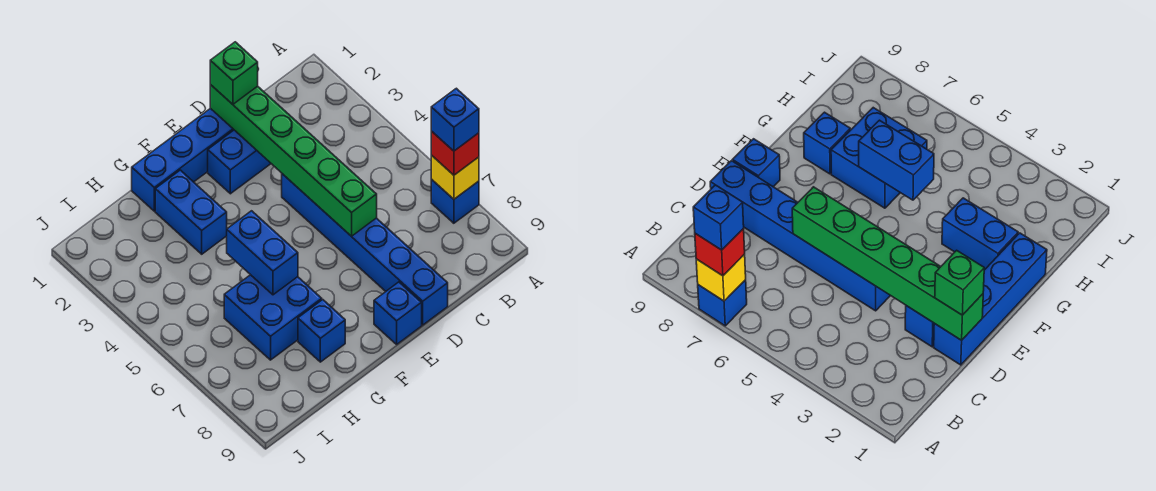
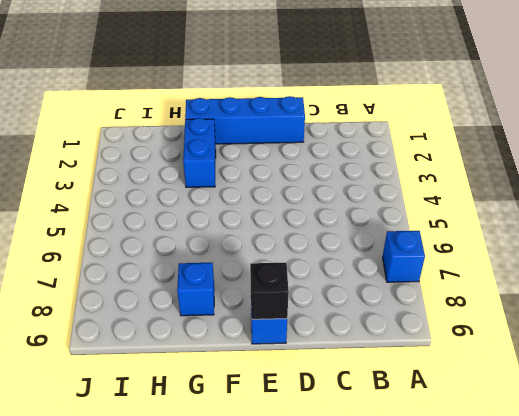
black brick E9 level 2 -> none
none -> blue brick D2:E2 level 1
none -> blue brick D4:D9 level 1
none -> blue brick G6:H7 level 1

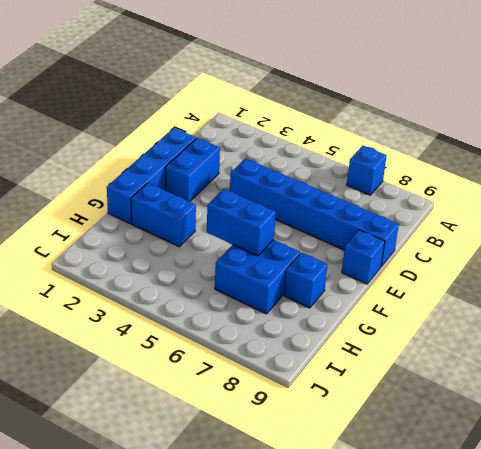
none -> yellow brick A7 level 2
none -> green brick D1:D6 level 2
none -> red brick A7 level 3

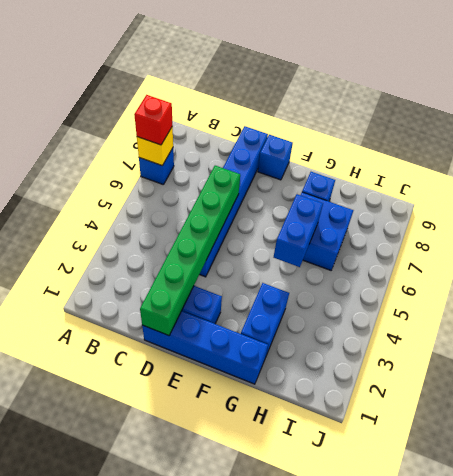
none -> green brick D1 level 3
none -> blue brick A7 level 4

